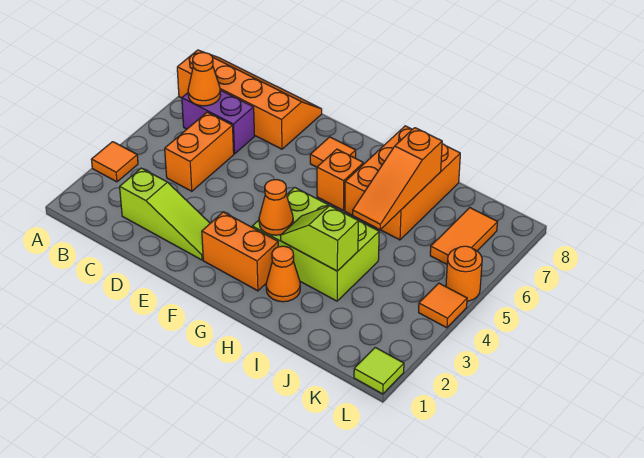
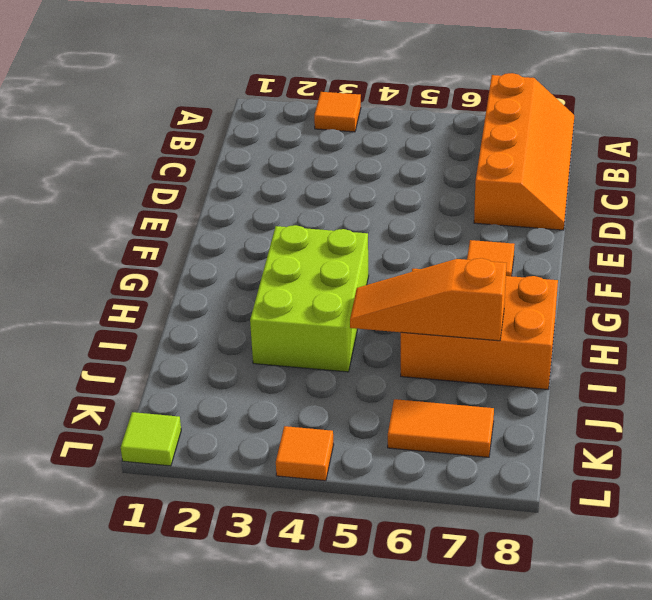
none -> purple brick B6:C6 level 1
none -> lime slope C2:E2 level 1 top C
none -> orange brick C4:C5 level 1

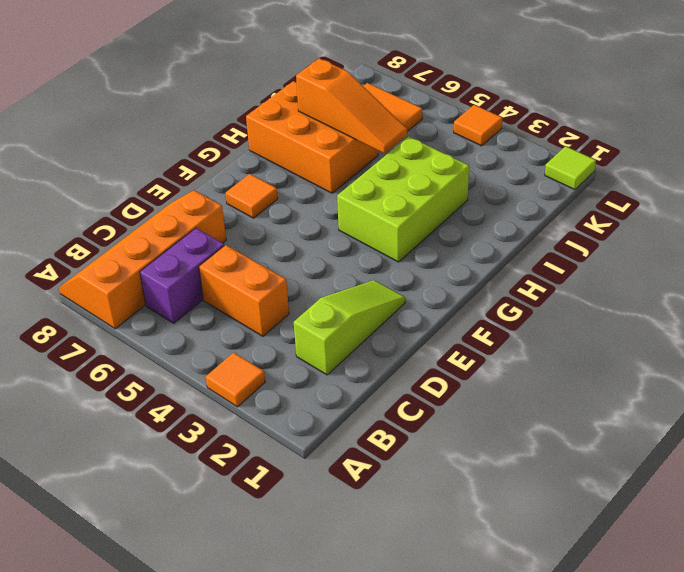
none -> orange brick F2:G2 level 1
none -> orange brick G6 level 1
none -> orange cone H2 level 1

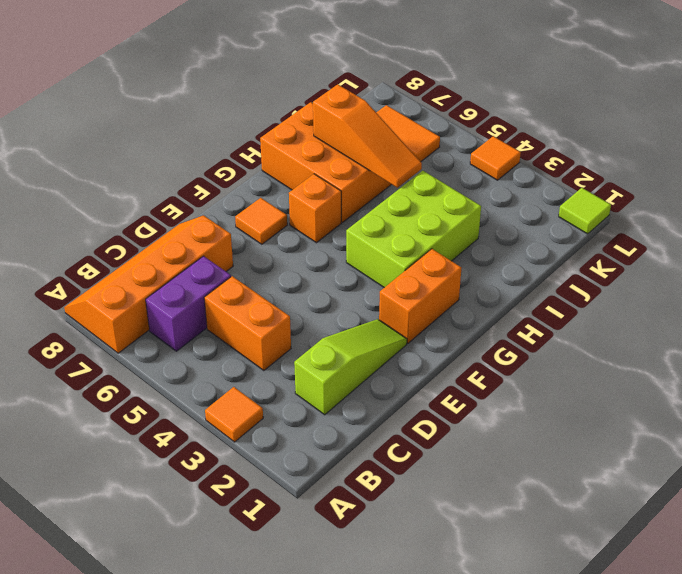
none -> orange cone H2 level 1
none -> orange round brick L5 level 1
none -> orange cone B6 level 2

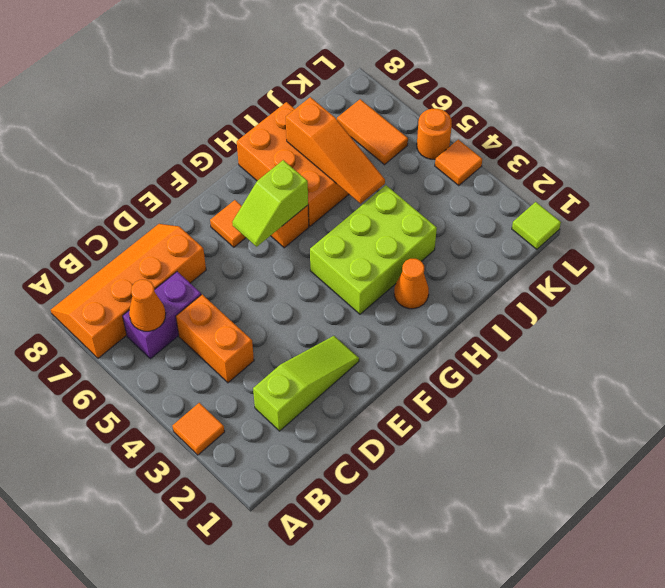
lime slope F6:G6 level 2 top G -> lime slope H3:I3 level 2 top I
none -> orange brick F2:G2 level 1
none -> orange cone G3 level 2

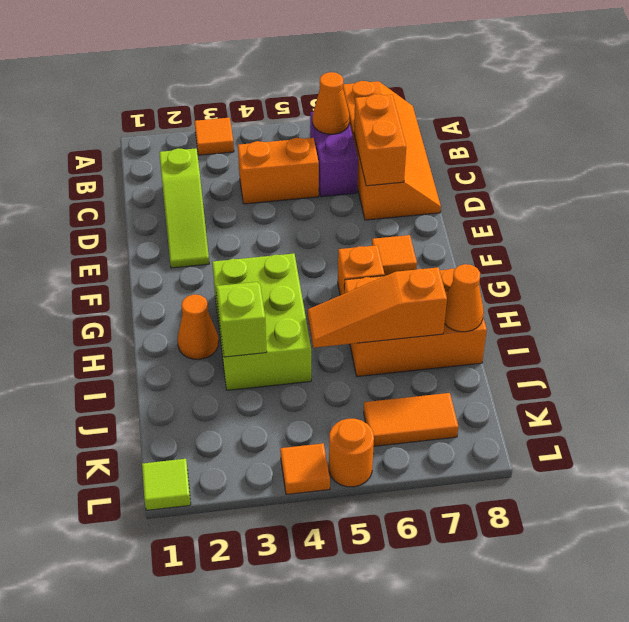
orange brick C7:D7 level 2 -> orange brick F2:G2 level 1
orange cone I8 level 2 -> orange cone G3 level 2

